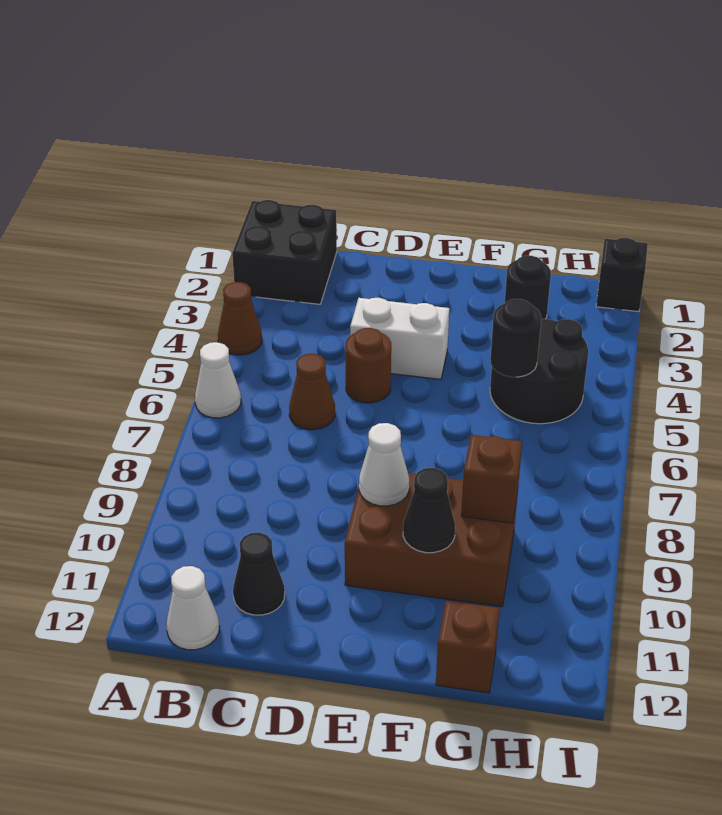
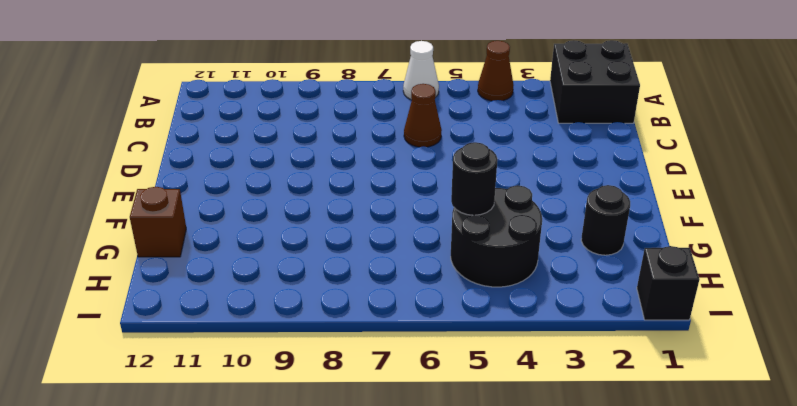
none -> white cone B12 level 1
none -> black cone C11 level 1
none -> white brick D4:E4 level 1

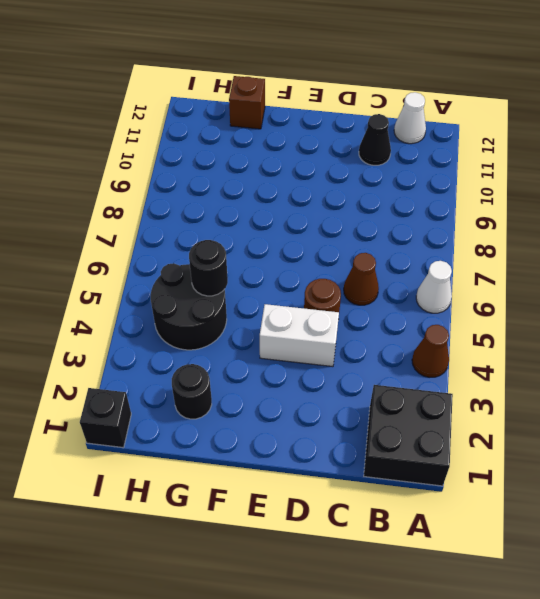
none -> brown brick E9:G10 level 1
none -> white cone E9 level 2
none -> black cone F10 level 2

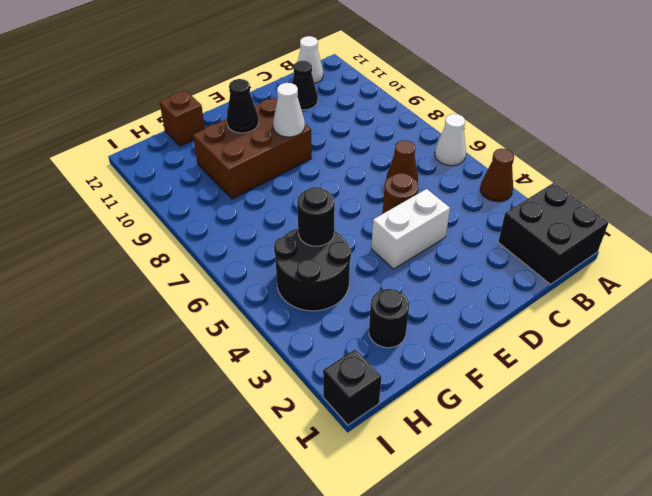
none -> brown brick G9 level 2

